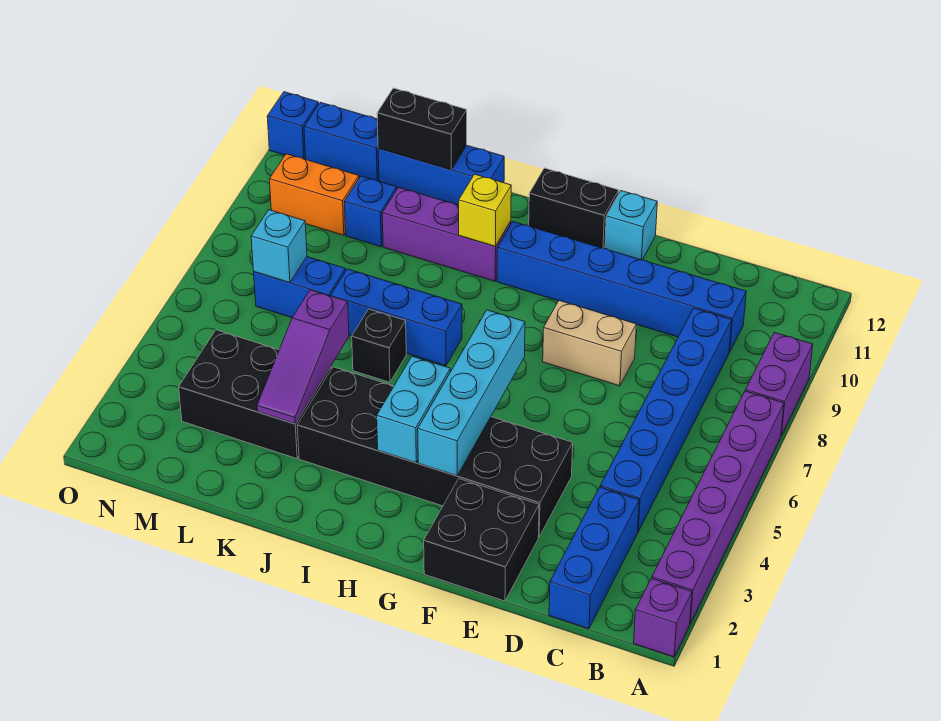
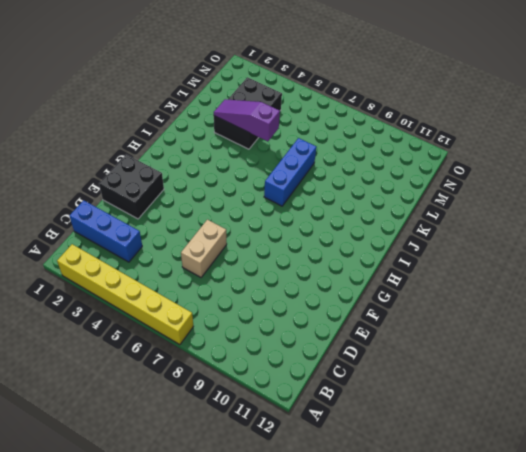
yellow brick A2:A7 level 1 -> purple brick A2:A7 level 1
tan brick D6:E6 level 1 -> tan brick E8:F8 level 1
none -> purple brick A1 level 1
none -> purple brick A8:A9 level 1
none -> blue brick C4:C9 level 1

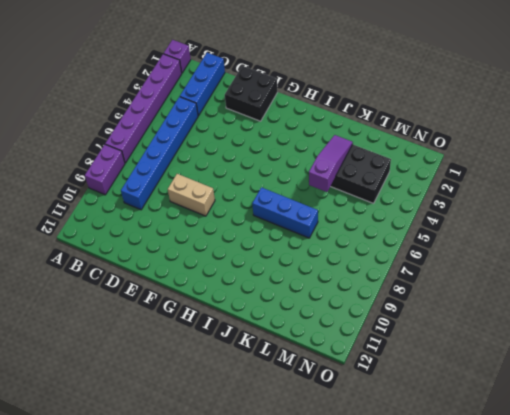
none -> blue brick C10:H10 level 1
none -> black brick E3:J4 level 1
none -> cyan brick F12 level 1

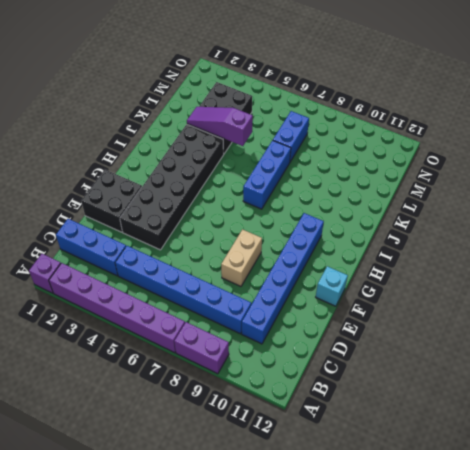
none -> black brick G12:H12 level 1
none -> purple brick I10:K10 level 1
none -> black brick J6 level 1

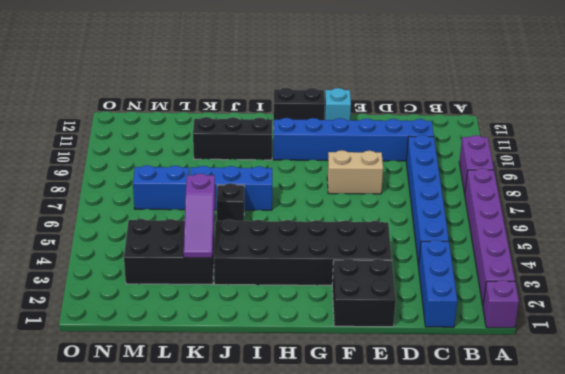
black brick I10:K10 level 1 -> purple brick I10:K10 level 1
none -> blue brick J12:L12 level 1
none -> blue brick L10 level 1
none -> orange brick M10:N10 level 1

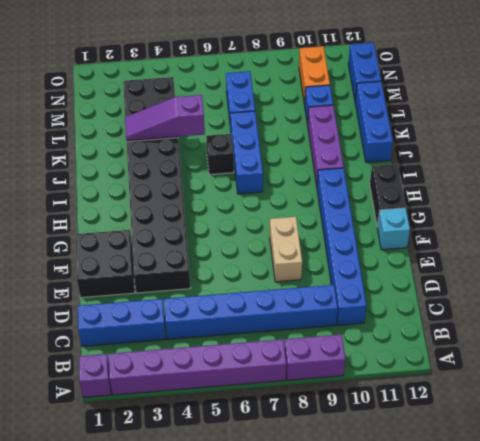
none -> blue brick O12 level 1
none -> cyan brick G3:G6 level 2
none -> cyan brick H3:H4 level 2

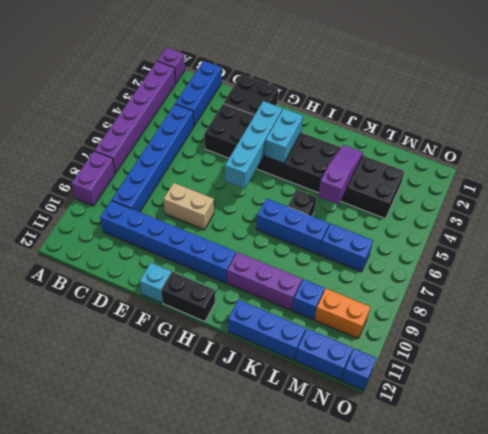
none -> yellow brick I10 level 2
none -> black brick K12:L12 level 2
none -> cyan brick M7 level 2

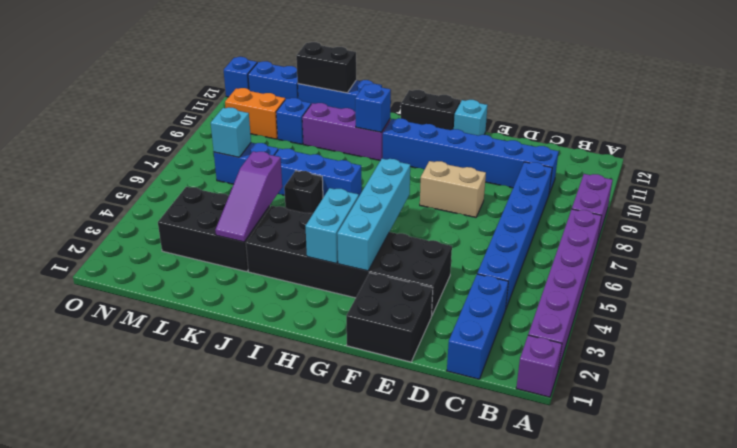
blue brick I10 level 2 -> yellow brick I10 level 2

